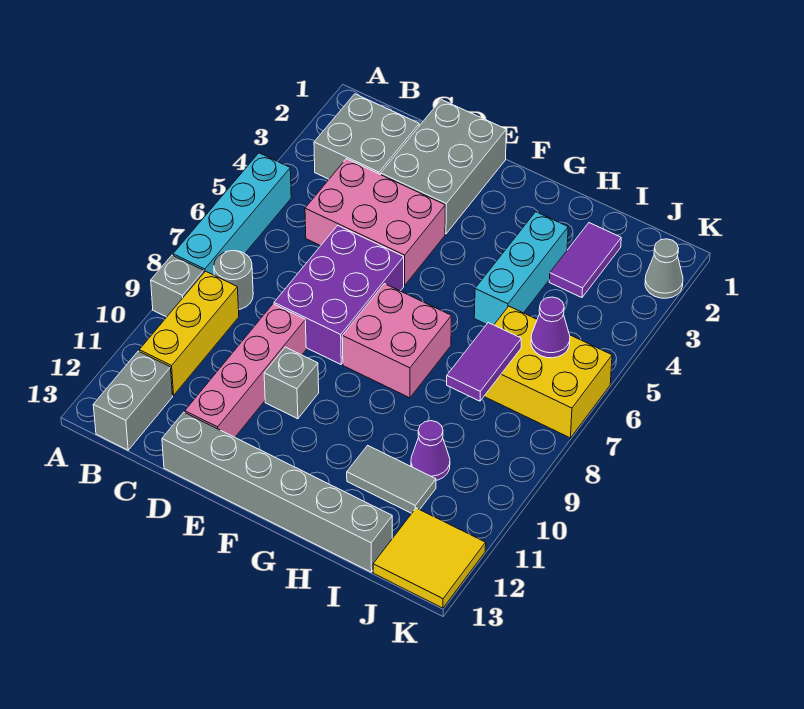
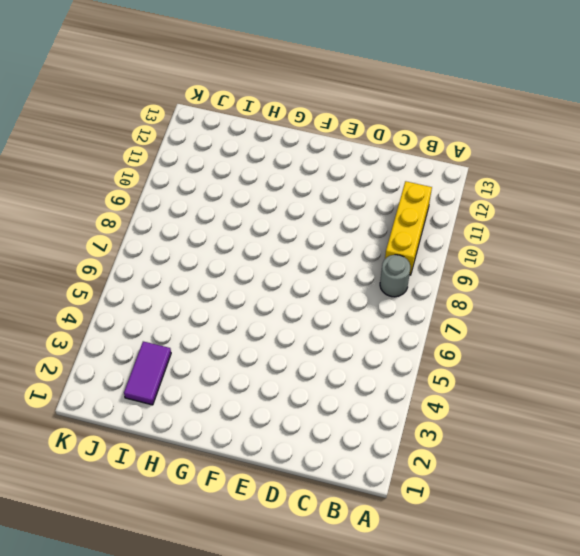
none -> cyan brick A5:A8 level 1
none -> grey brick A9 level 1
none -> grey brick B2:C3 level 1

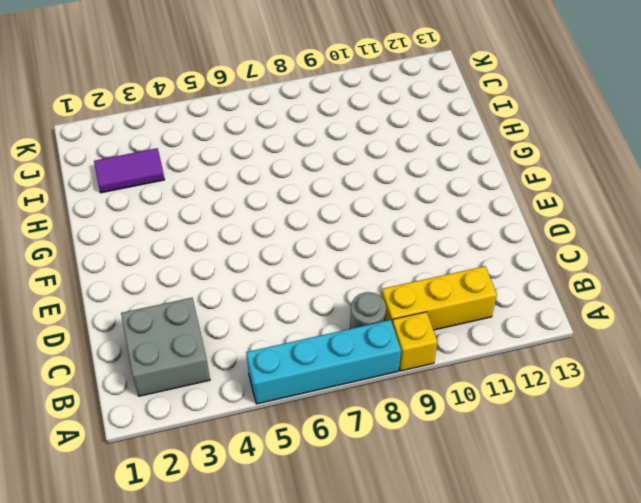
yellow brick A9 level 1 -> grey brick A9 level 1
none -> grey brick B12:B13 level 1
none -> pink brick C4:E5 level 1
none -> grey brick D1:E3 level 1

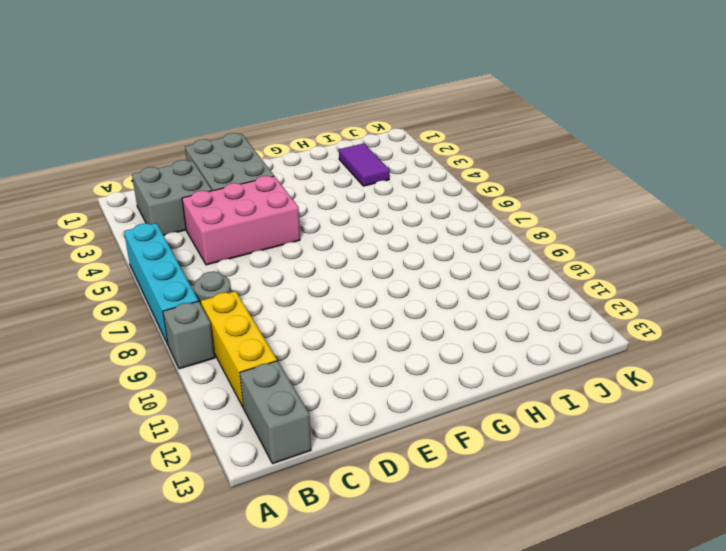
none -> purple brick D6:E8 level 1
none -> pink brick D9:D12 level 1
none -> grey brick D13:I13 level 1

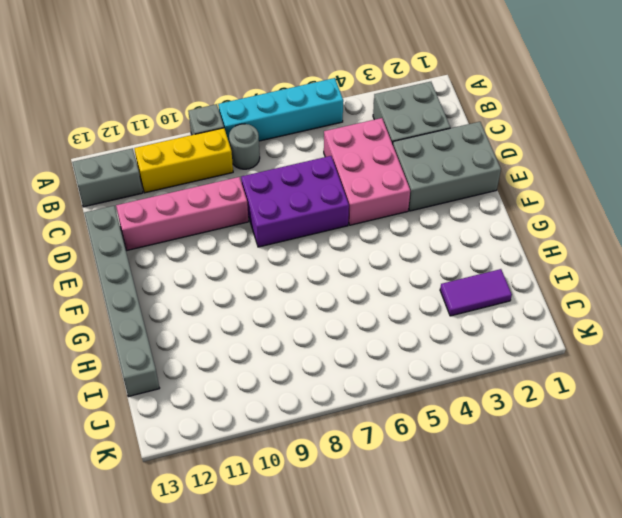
none -> grey brick E10 level 1
none -> pink brick F7:G8 level 1
none -> cyan brick H3:H5 level 1

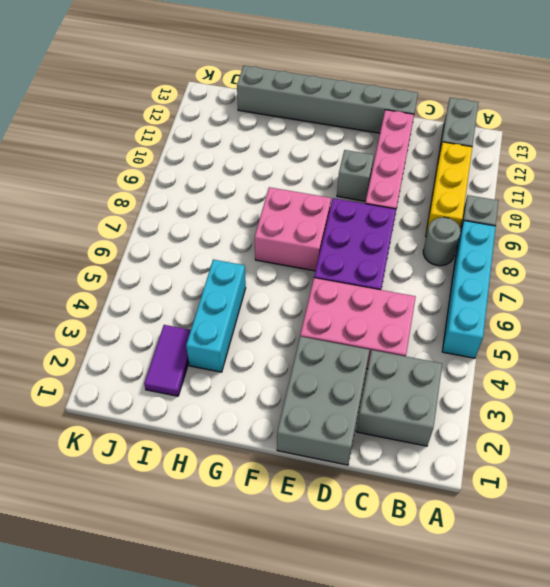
none -> grey tile H11:I11 level 1
none -> yellow brick I6:K7 level 1
none -> purple cone I10 level 1

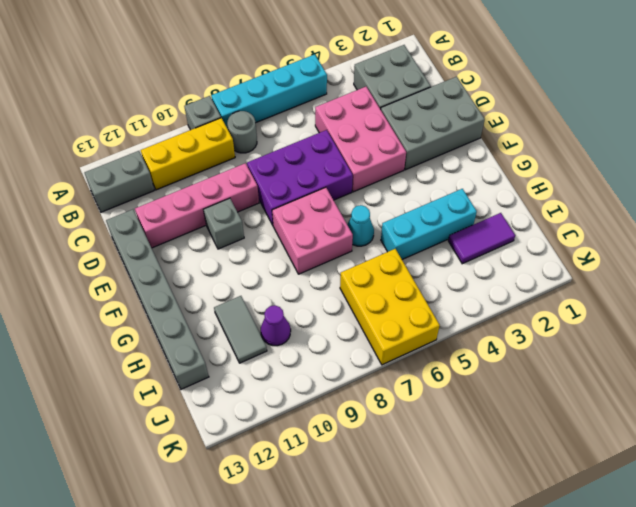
cyan cone G6 level 1 -> none
none -> yellow tile J12:K13 level 1
none -> grey cone K2 level 1
none -> purple tile I7:I8 level 2

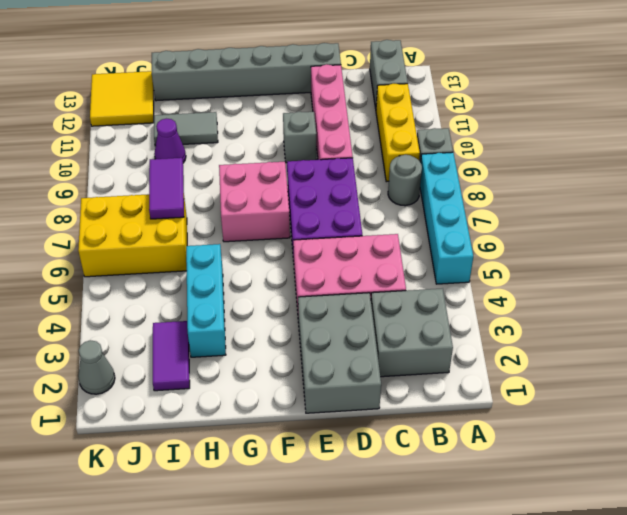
none -> purple cone J6 level 2

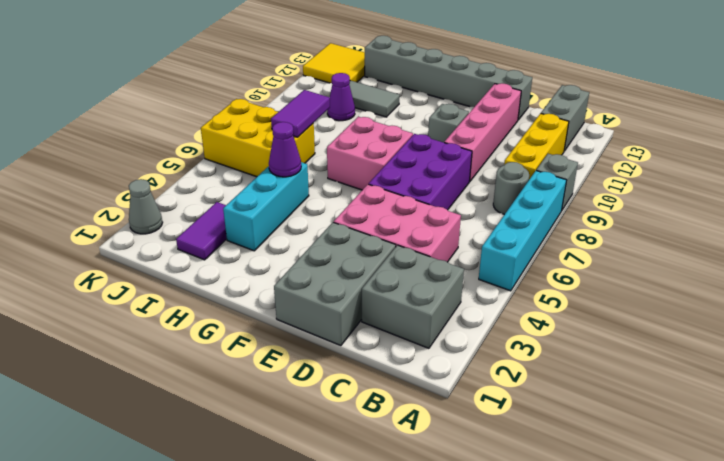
purple cone H5 level 2 -> purple cone J6 level 2

